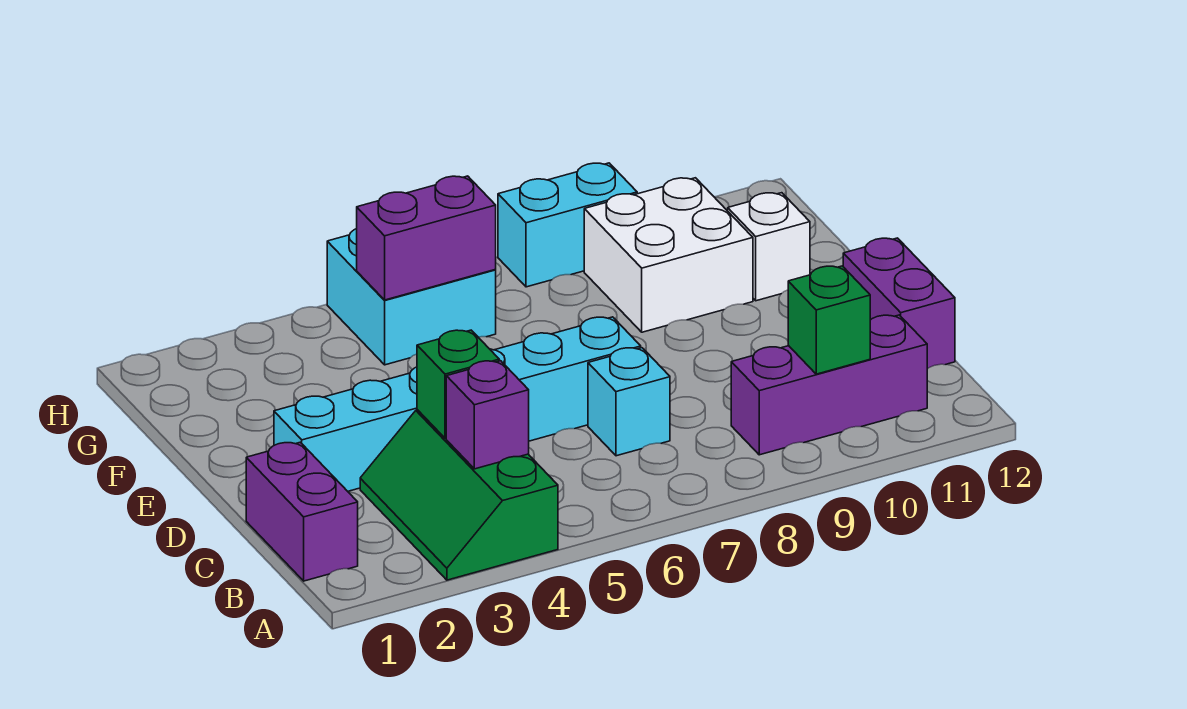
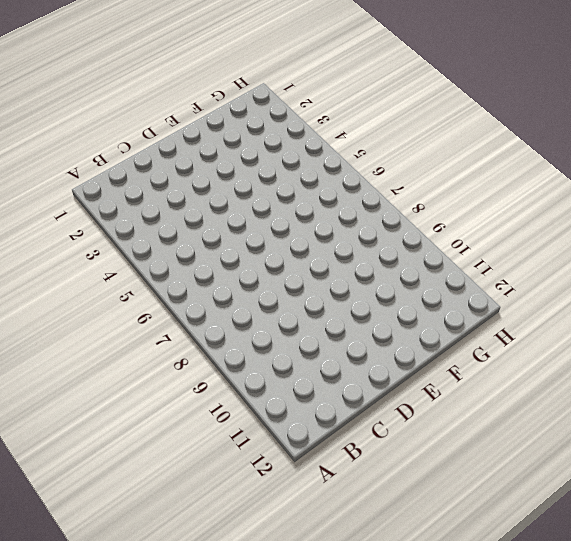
none -> green slope A3:C4 level 1 top 4
none -> purple brick B1:C1 level 1
none -> purple brick B9:B11 level 1

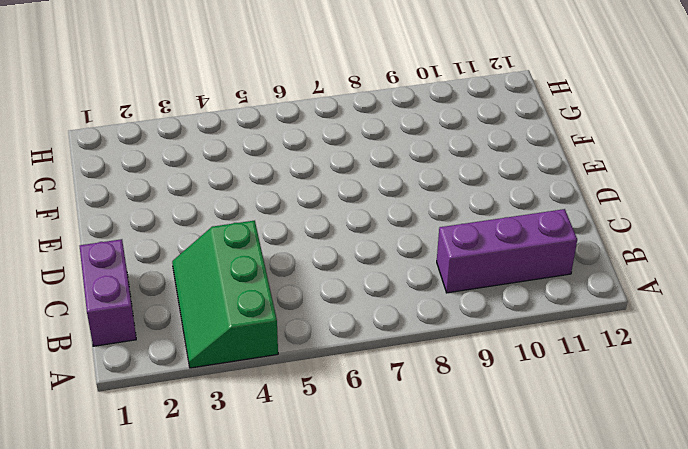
none -> cyan brick C7 level 1
none -> purple brick C12:D12 level 1
none -> cyan brick D2:D7 level 1

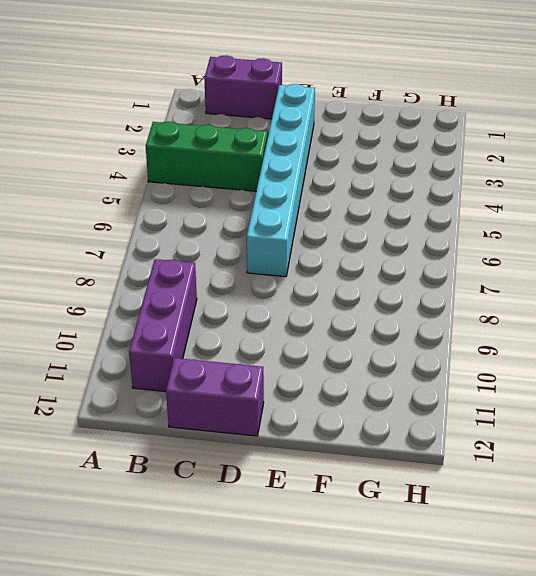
none -> cyan brick C7 level 1
none -> white brick F9:G10 level 1
none -> white brick F11 level 1

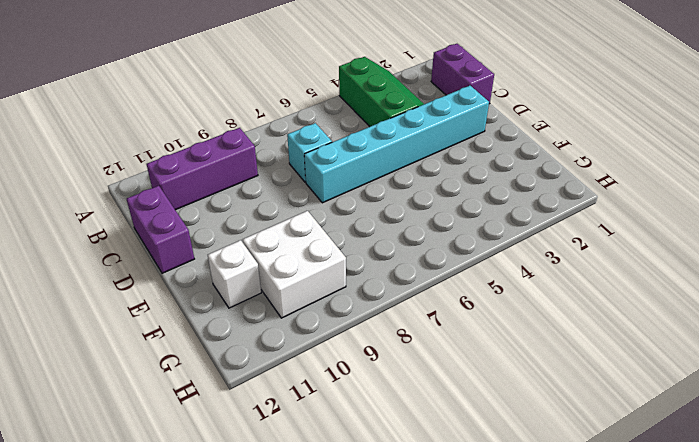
none -> cyan brick G5:H6 level 1
none -> cyan brick H8:H9 level 1
none -> purple brick B4 level 2

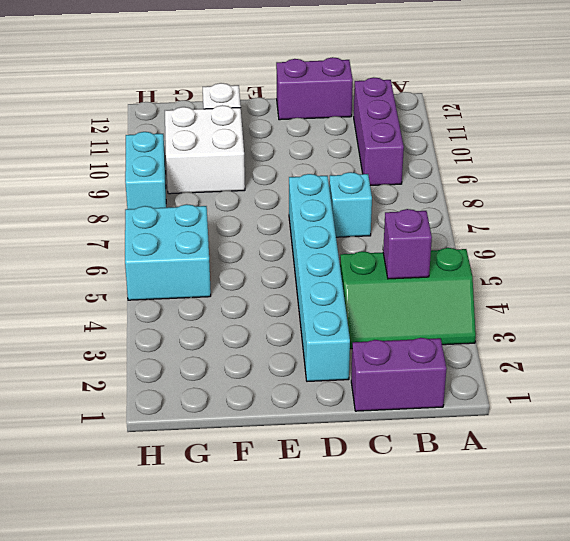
none -> green brick B10 level 2
none -> green brick C4 level 2
none -> purple brick G5:G6 level 2

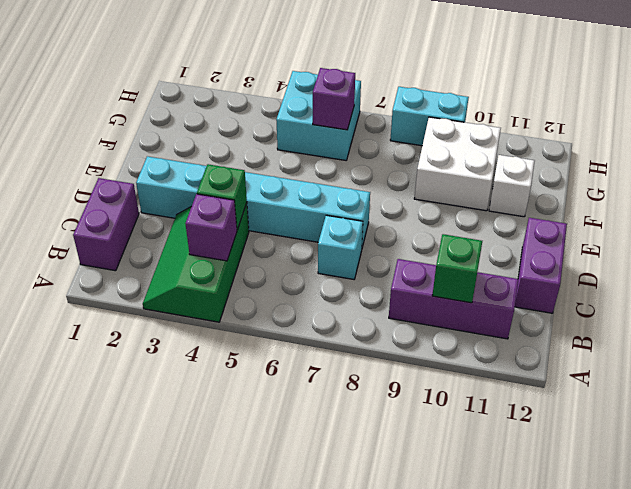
purple brick G6 level 2 -> purple brick G5:G6 level 2

